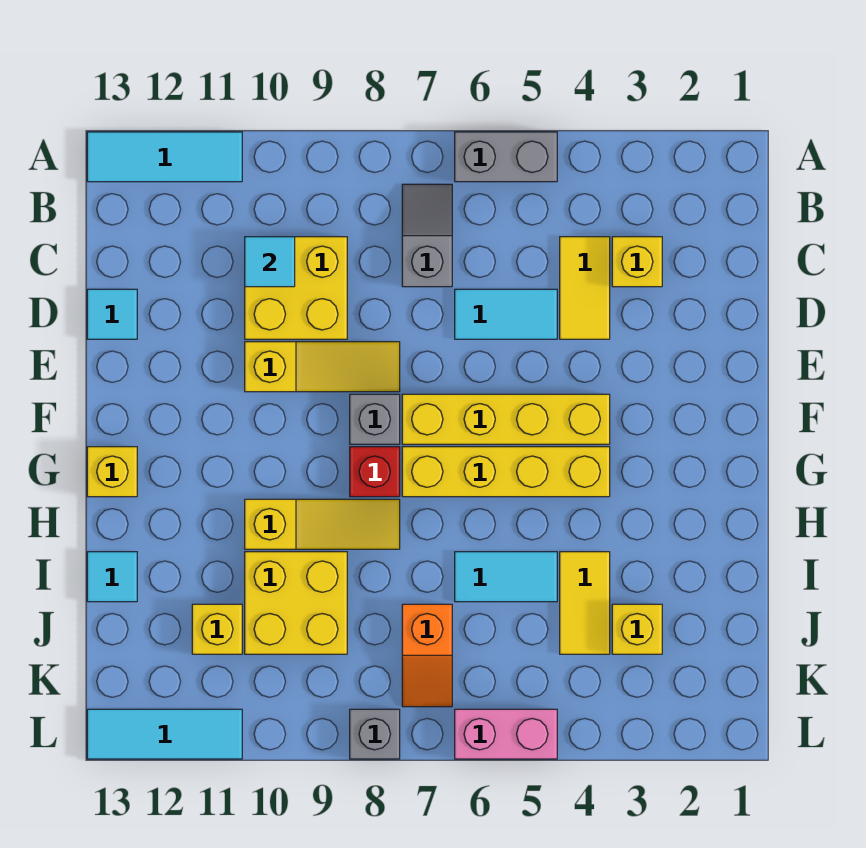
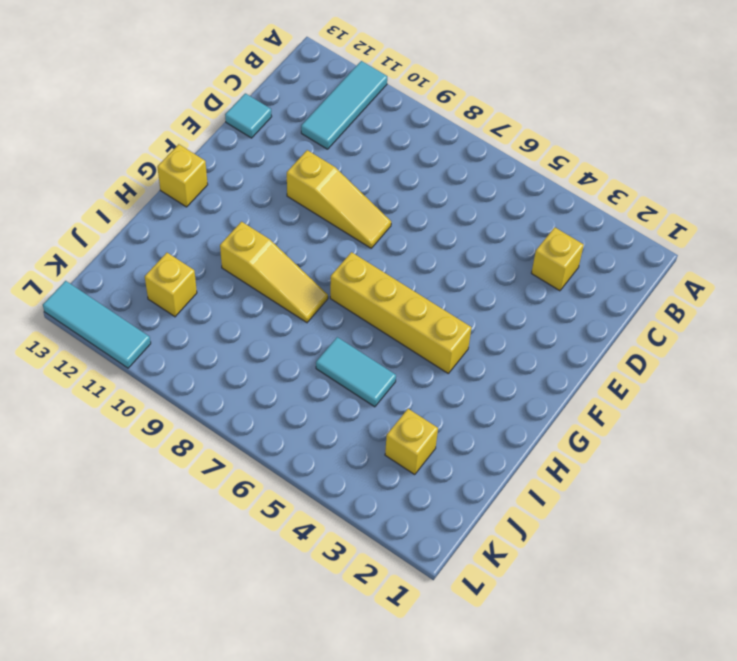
cyan tile A11:C11 level 1 -> cyan tile A11:A13 level 1
none -> grey brick A5:A6 level 1
none -> grey slope B7:C7 level 1 top C
none -> yellow tile C4:D4 level 1

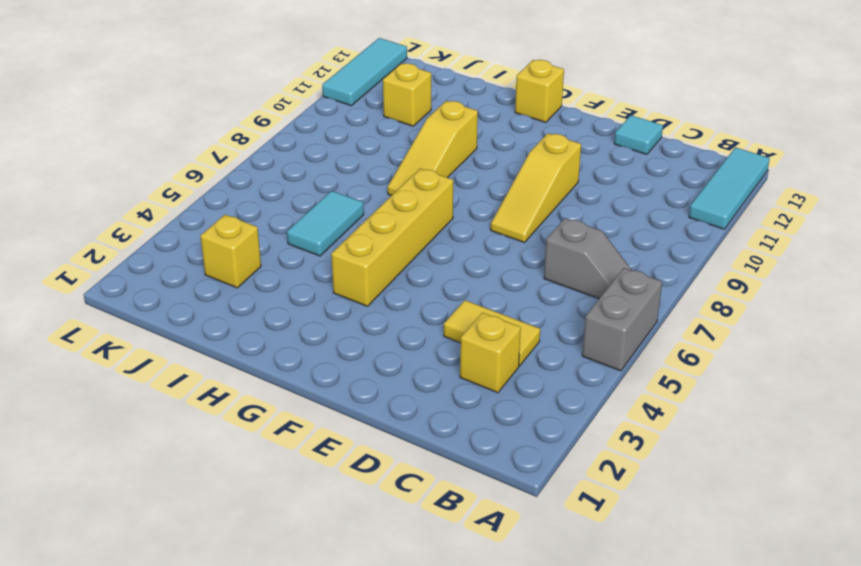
none -> yellow brick C9:D10 level 1
none -> cyan tile D5:D6 level 1
none -> yellow brick F4:F7 level 1

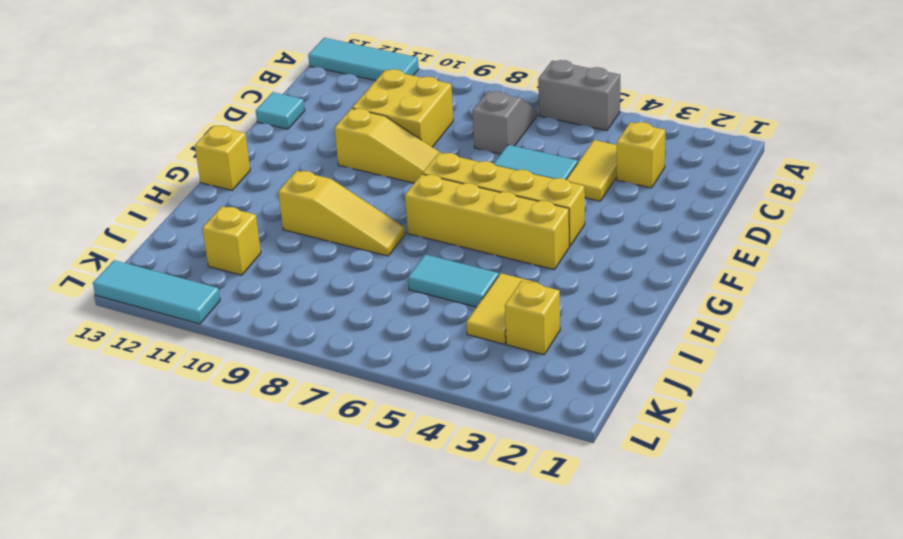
none -> grey brick F8 level 1
none -> red brick G8 level 1
none -> yellow brick I9:J10 level 1

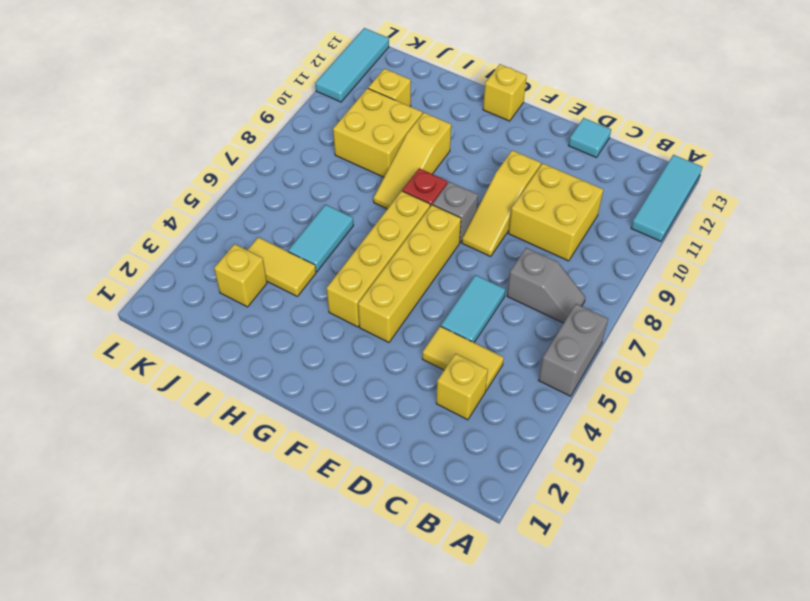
none -> cyan tile I13 level 1
none -> orange slope J7:K7 level 1 top J
none -> pink brick L5:L6 level 1

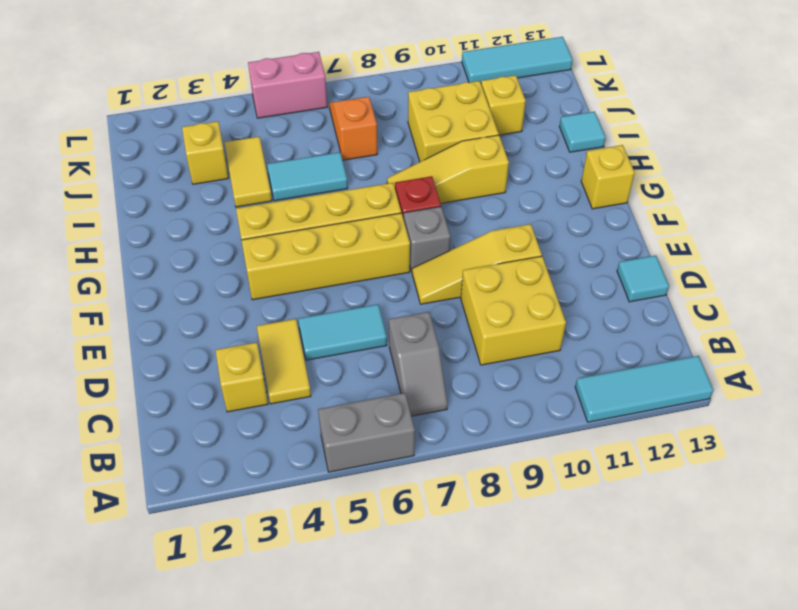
none -> grey brick L8 level 1
none -> cyan tile C10 level 2

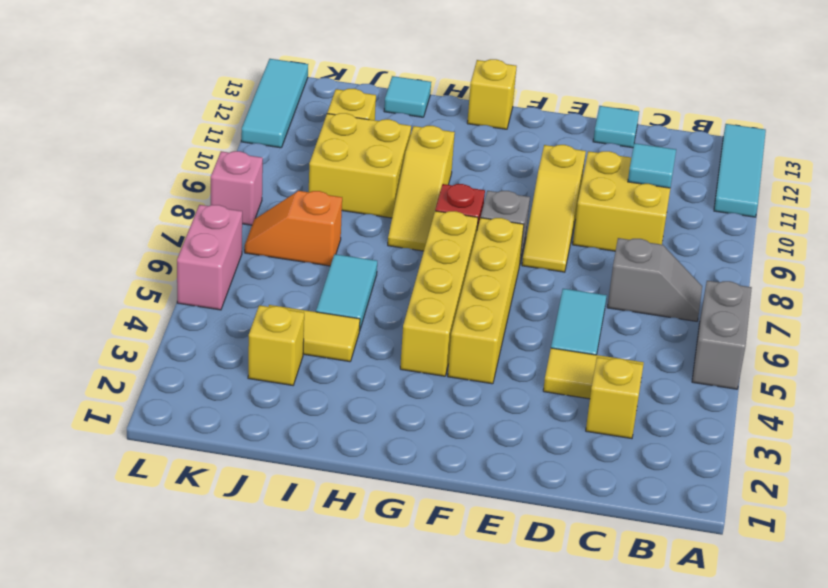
pink brick L8 level 1 -> grey brick L8 level 1

